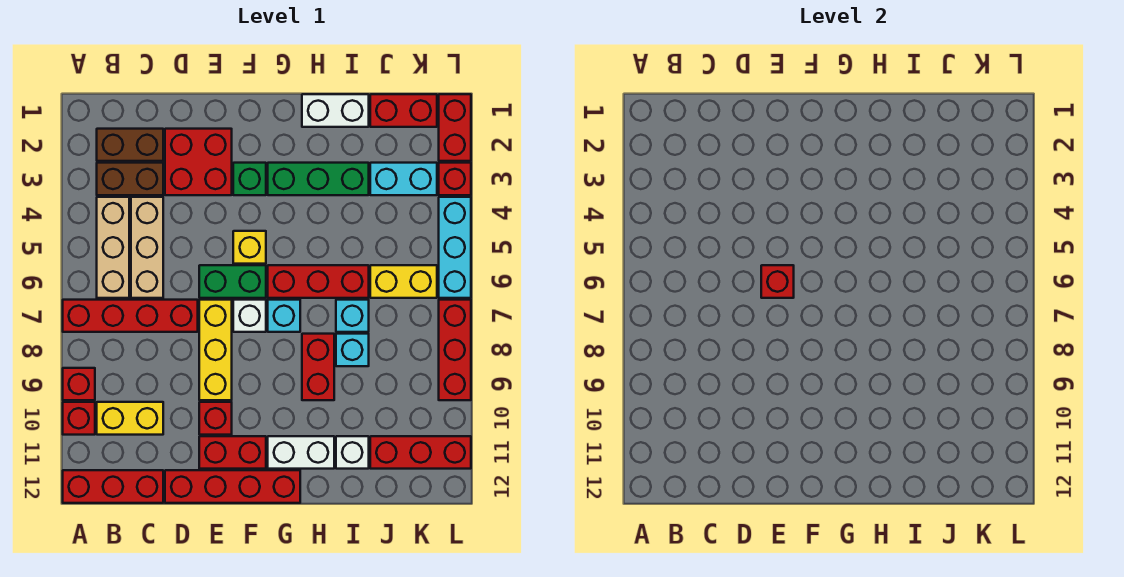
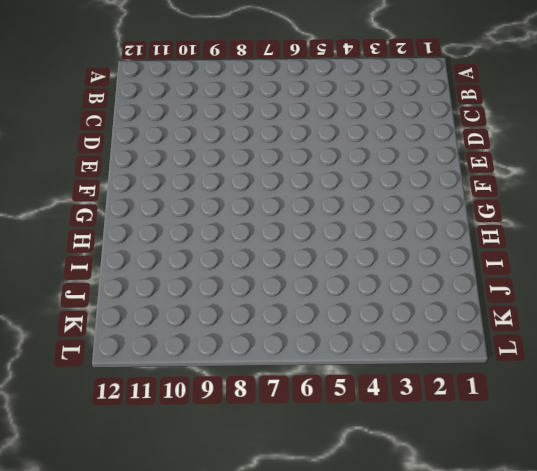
none -> red brick A7:D7 level 1
none -> red brick A9 level 1
none -> red brick A10 level 1
none -> red brick A12:C12 level 1

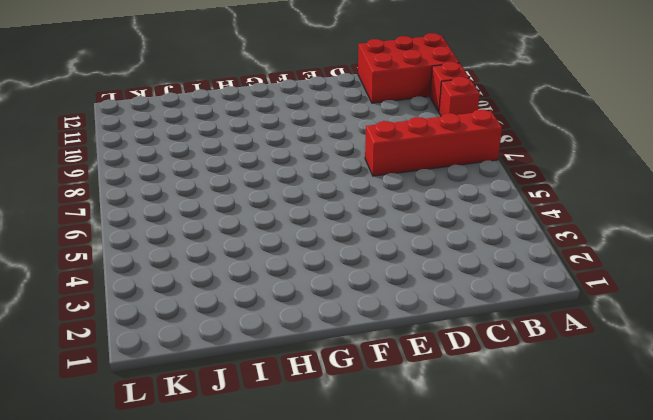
red brick A11:C12 level 1 -> red brick A12:C12 level 1
none -> brown brick B2:C2 level 1
none -> brown brick B3:C3 level 1
none -> tan brick B4:B6 level 1
none -> yellow brick B10:C10 level 1

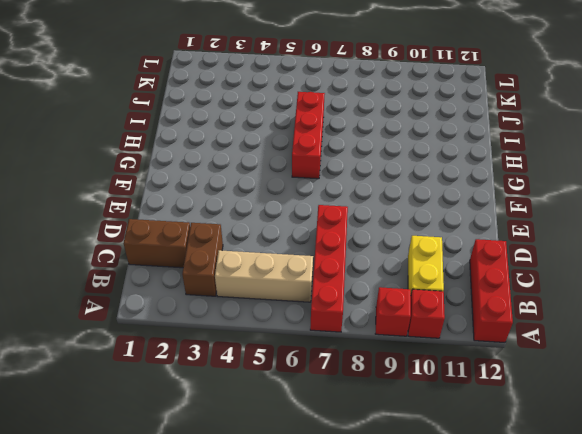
brown brick C1:C2 level 1 -> brown brick B2:C2 level 1
none -> tan brick C4:C6 level 1
none -> red brick D2:E3 level 1
none -> red brick D12:G12 level 1
none -> green brick E6:F6 level 1

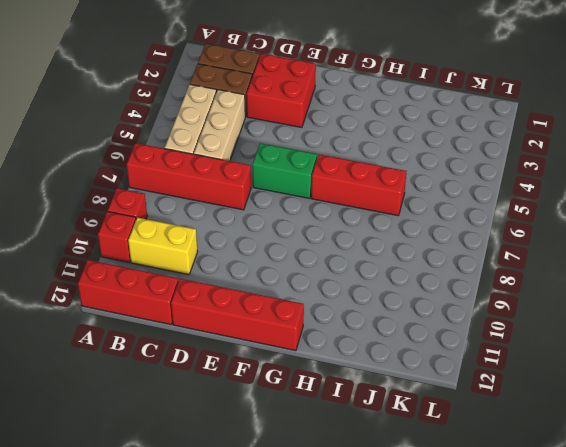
none -> yellow brick E7:E9 level 1
none -> red brick E10 level 1
none -> red brick E11:F11 level 1
none -> green brick F3 level 1

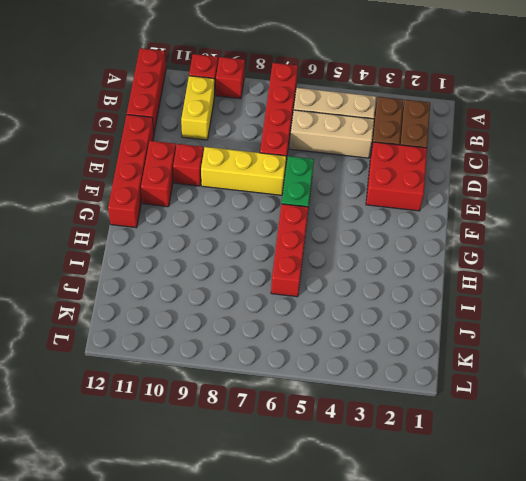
none -> green brick F3 level 1
none -> yellow brick F5 level 1
none -> white brick F7 level 1
none -> green brick G3:I3 level 1

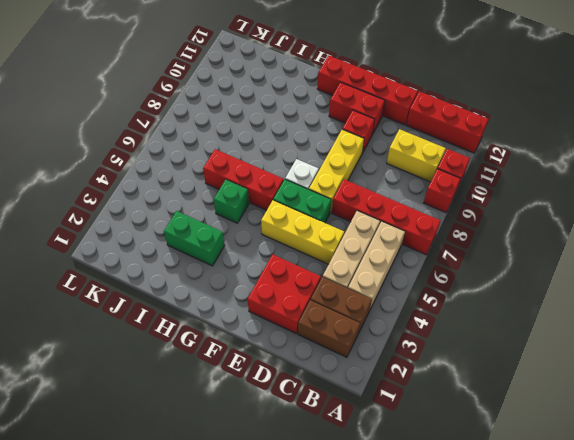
yellow brick D5:F5 level 1 -> yellow brick F5 level 1
green brick H3:I3 level 1 -> green brick G3:I3 level 1
green brick H5 level 1 -> green brick F3 level 1
none -> cyan brick G7 level 1
none -> white brick G11:H11 level 1
none -> white brick H1:I1 level 1
none -> red brick H8:H9 level 1

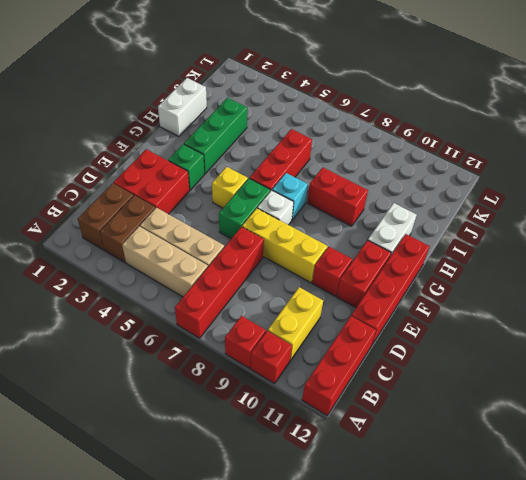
none -> cyan brick I7 level 1
none -> cyan brick I8 level 1
none -> white brick I11 level 1
none -> red brick J1:K1 level 1

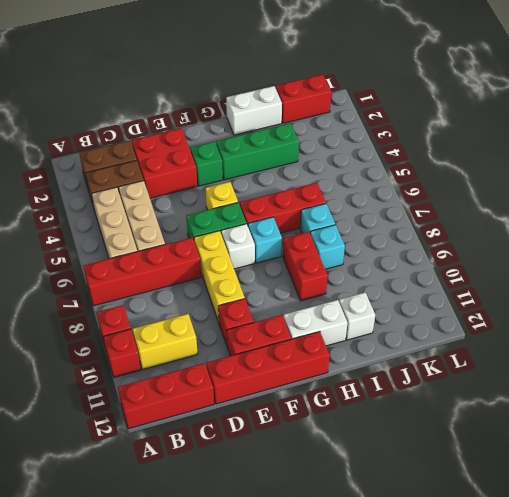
none -> cyan brick J3:K3 level 1
none -> yellow brick J6:K6 level 1
none -> red brick J11:L11 level 1
none -> red brick L1:L2 level 1

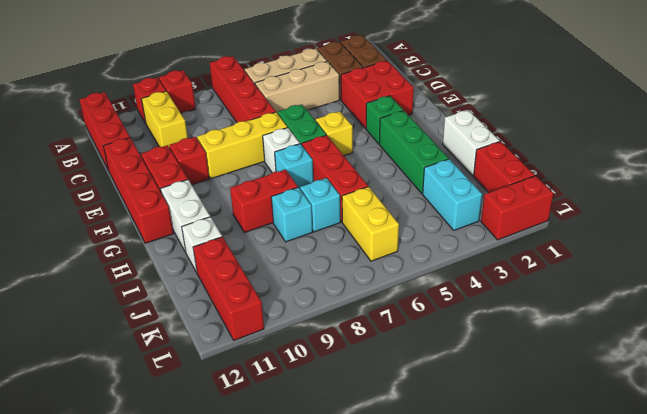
none -> red brick L3 level 1
none -> cyan brick L4:L6 level 1
none -> red brick L7:L9 level 1
none -> red brick E6 level 2

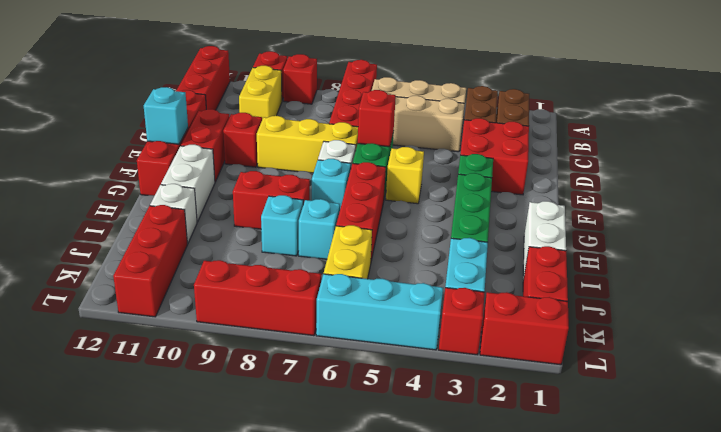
cyan brick F12 level 2 -> none

